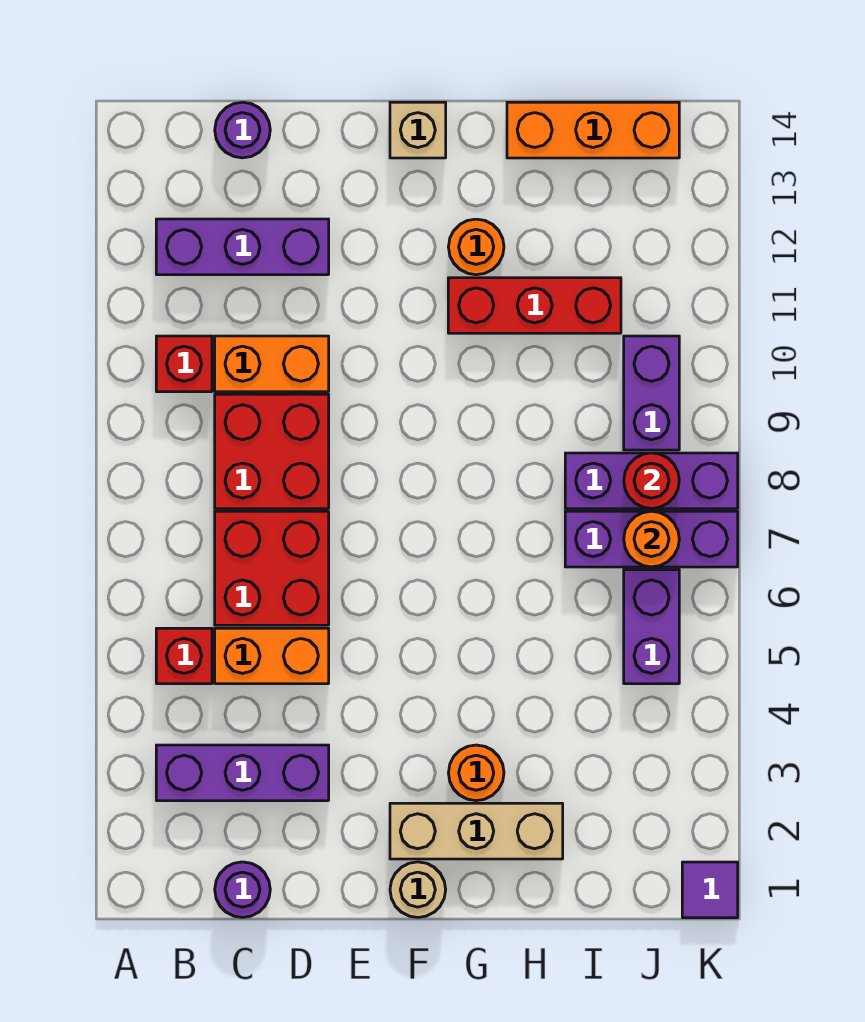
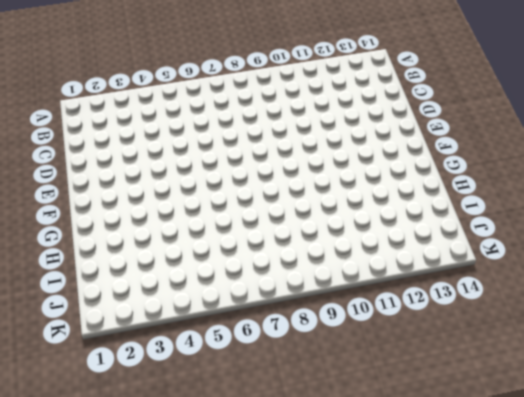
none -> purple brick B3:D3 level 1
none -> red brick B5 level 1
none -> red brick B10 level 1

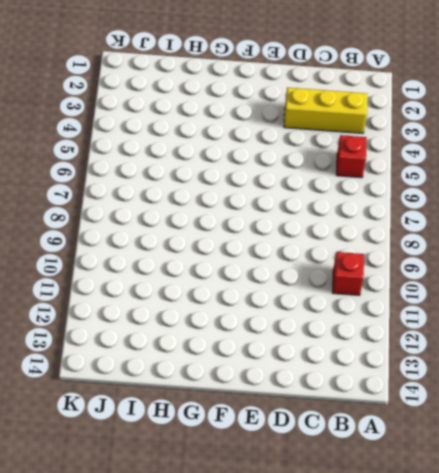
yellow brick B3:D3 level 1 -> purple brick B3:D3 level 1
none -> purple brick B12:D12 level 1
none -> purple round brick C1 level 1
none -> orange brick C5:D5 level 1

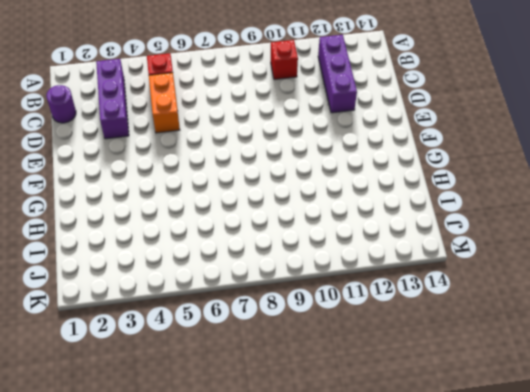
none -> red brick C6:D7 level 1
none -> red brick C8:D9 level 1
none -> orange brick C10:D10 level 1

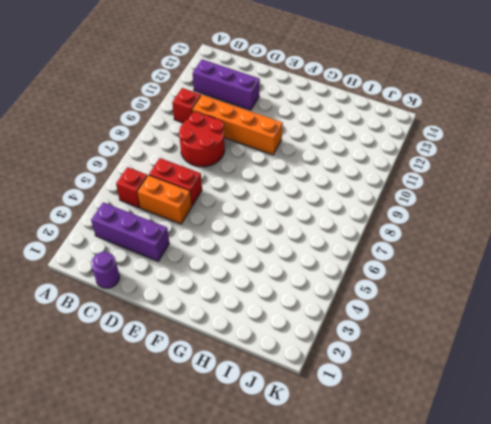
red brick C6:D6 level 1 -> red brick C6:D7 level 1
red round brick C8:D9 level 1 -> red brick C8:D9 level 1
orange brick C10:F10 level 1 -> orange brick C10:D10 level 1
none -> purple round brick C14 level 1
none -> tan round brick F1 level 1
none -> tan brick F2:H2 level 1

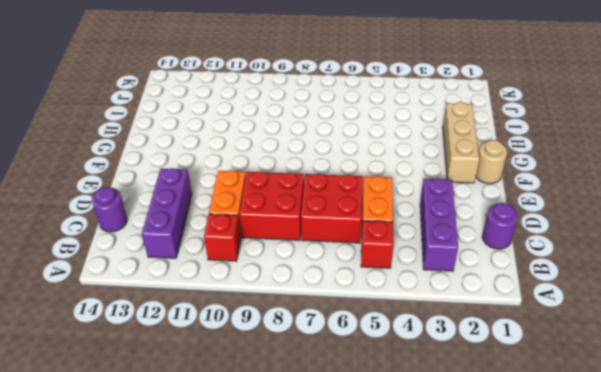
none -> tan brick F14 level 1
none -> orange round brick G3 level 1
none -> red brick G11:I11 level 1

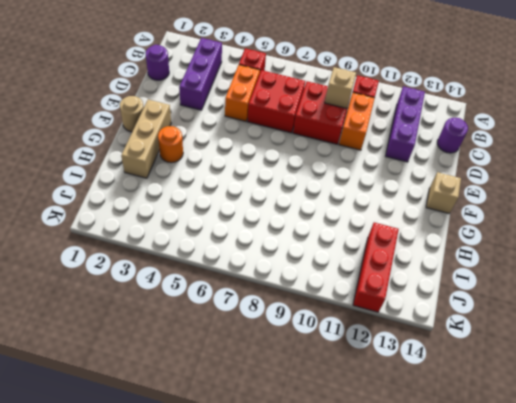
tan brick C9 level 2 -> none
red brick I12:K12 level 1 -> red brick G11:I11 level 1
none -> orange round brick G12 level 1
none -> orange brick H14:J14 level 1
none -> purple brick I7:K7 level 1

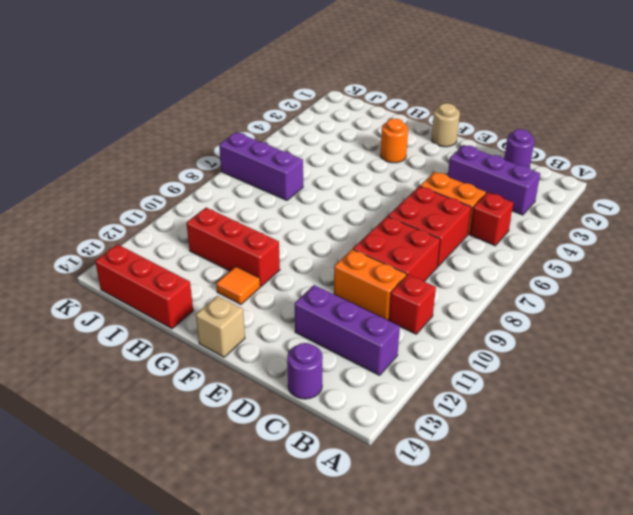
orange tile G12 level 1 -> orange round brick G12 level 1
red brick H14:J14 level 1 -> orange brick H14:J14 level 1
none -> tan brick F2:H2 level 1
none -> purple brick I8:K8 level 1
none -> purple brick J5:J6 level 1

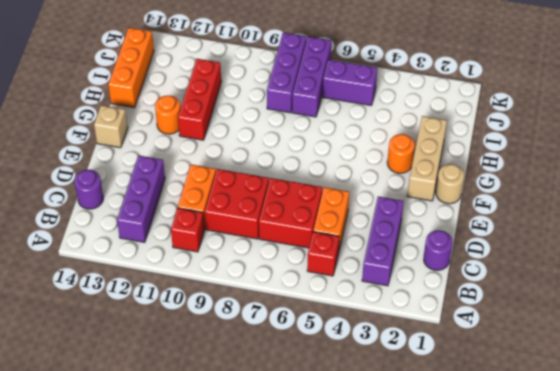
none -> purple brick J9:J10 level 1
none -> purple tile K1 level 1
none -> orange round brick J7 level 2

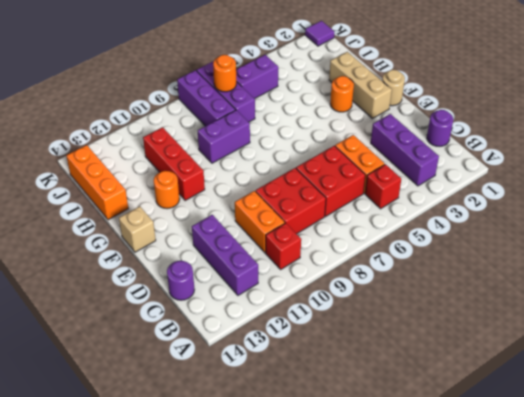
purple brick H8:H9 level 1 -> purple brick J9:J10 level 1
none -> red round brick J8 level 2

